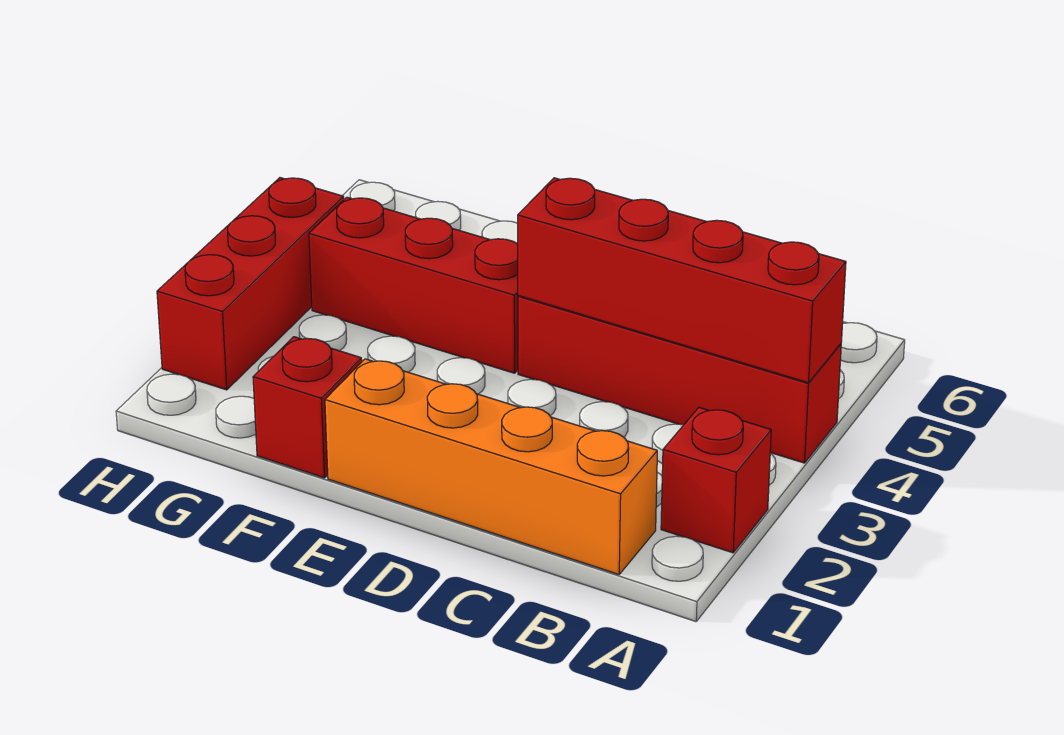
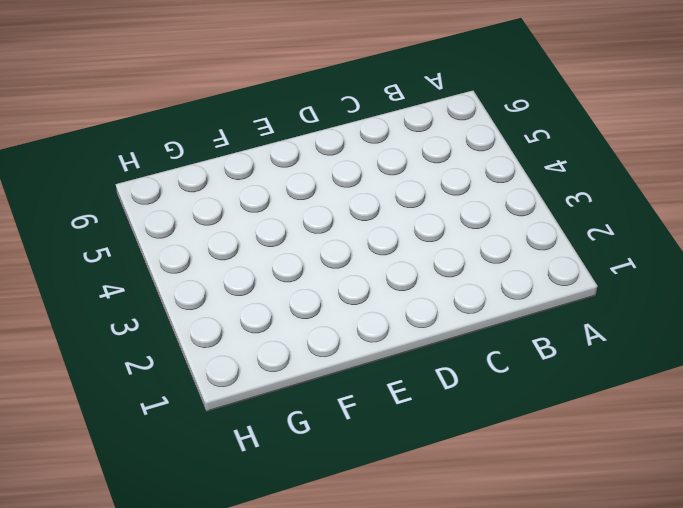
none -> red brick A2 level 1
none -> red brick A4:D4 level 1

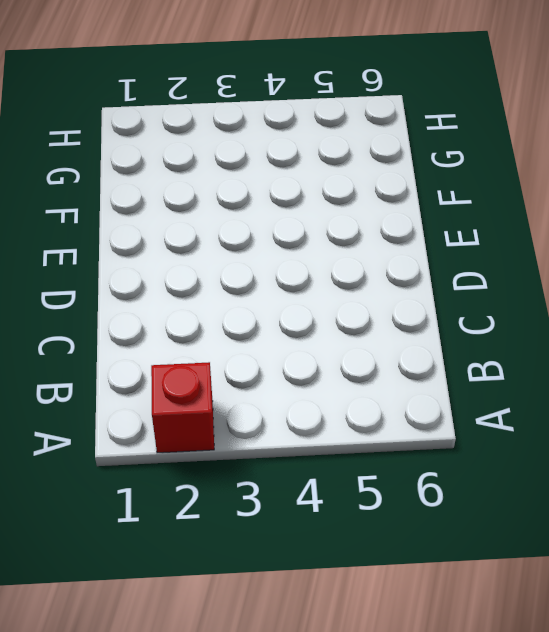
none -> red brick A4:D4 level 1
none -> orange brick B1:E1 level 1

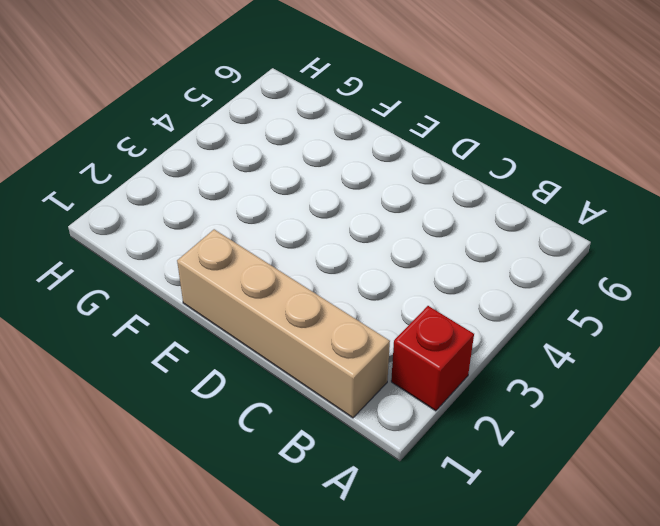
tan brick B1:E1 level 1 -> orange brick B1:E1 level 1
none -> red brick A4:D4 level 1
none -> red brick E4:G4 level 1

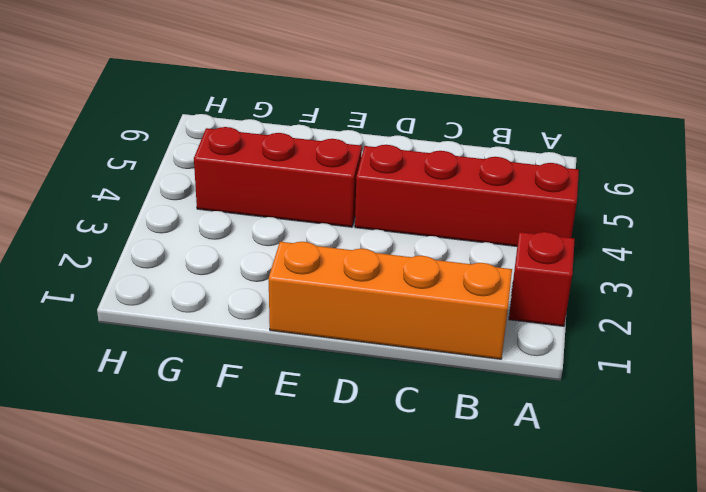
none -> red brick F1 level 1
none -> red brick H2:H4 level 1

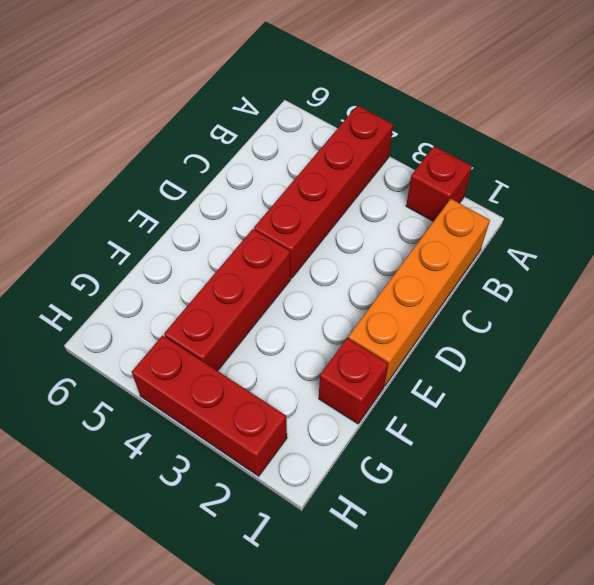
none -> red brick A4:D4 level 2

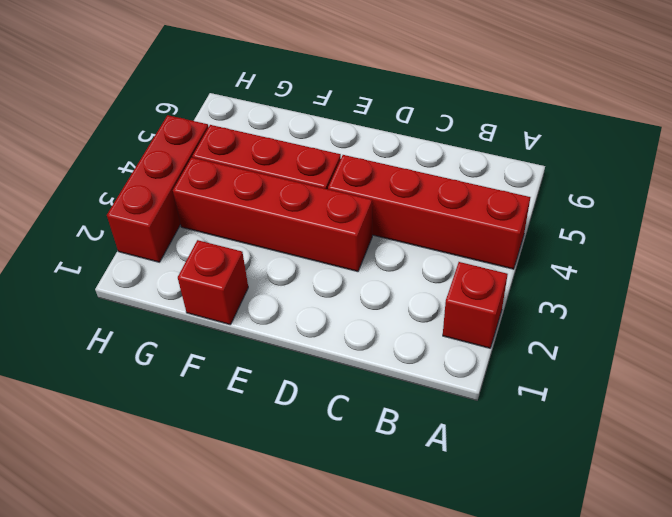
red brick D3:G3 level 1 -> red brick A4:D4 level 2
none -> orange brick B1:E1 level 1

